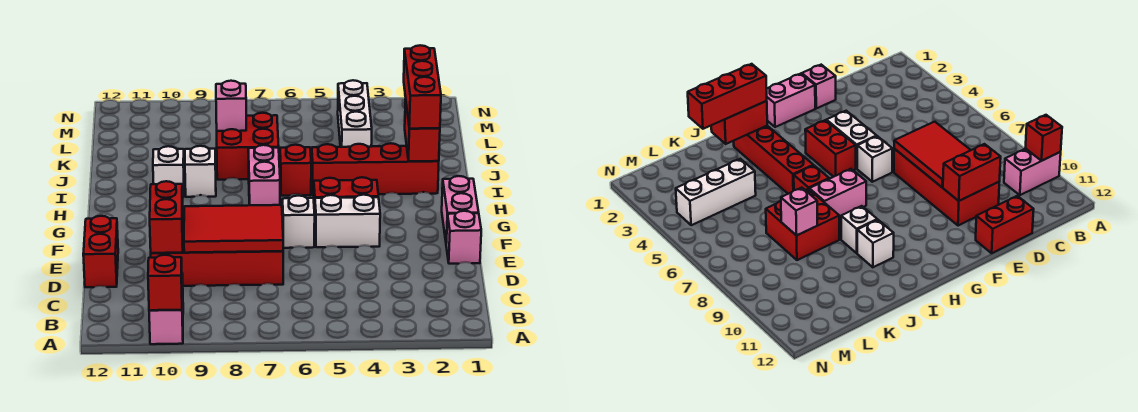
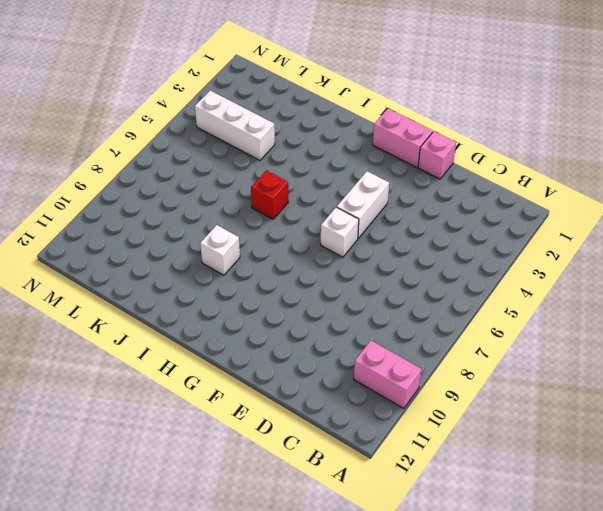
none -> red brick D7:E10 level 1
none -> red brick D12:E12 level 1
none -> red brick G4:G5 level 1

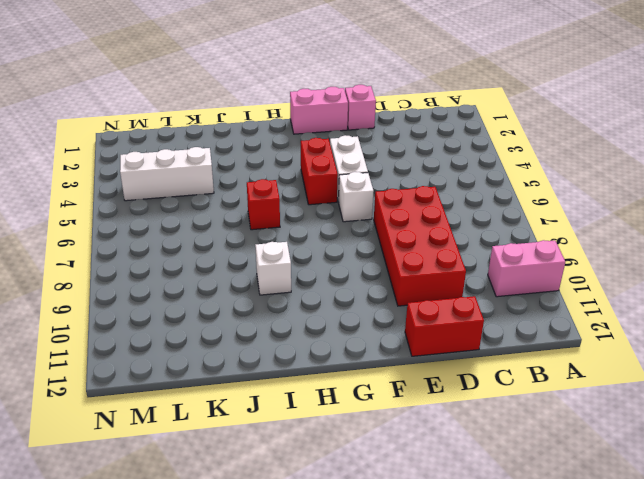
none -> pink brick H7:I7 level 1
none -> red brick I2:I5 level 1
none -> white brick I10 level 1

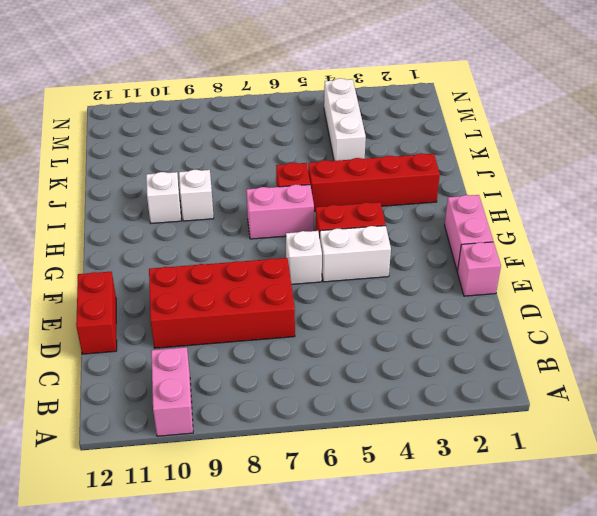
pink brick H6:H7 level 1 -> pink brick H7:I7 level 1
none -> red brick J7:K8 level 1
none -> red brick A10 level 2
none -> red tile D7:E9 level 2

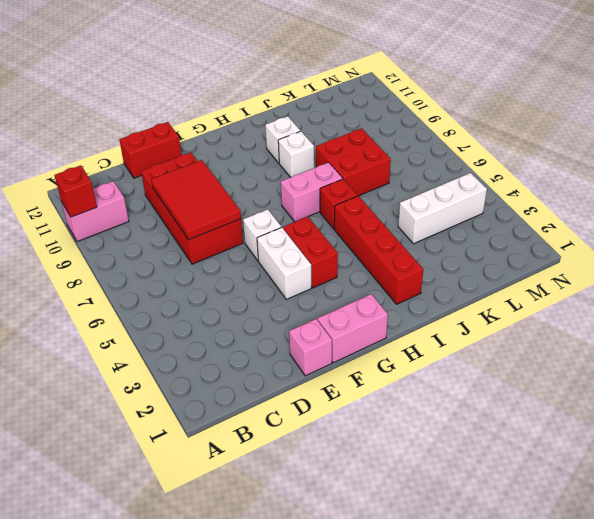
none -> red brick D10:E10 level 2
none -> red brick I2:J2 level 2
none -> pink brick K8 level 2

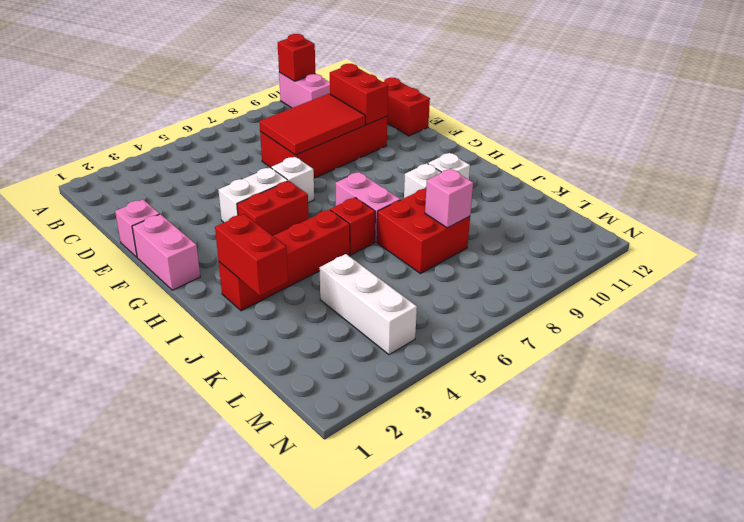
none -> red brick I2:K2 level 3

